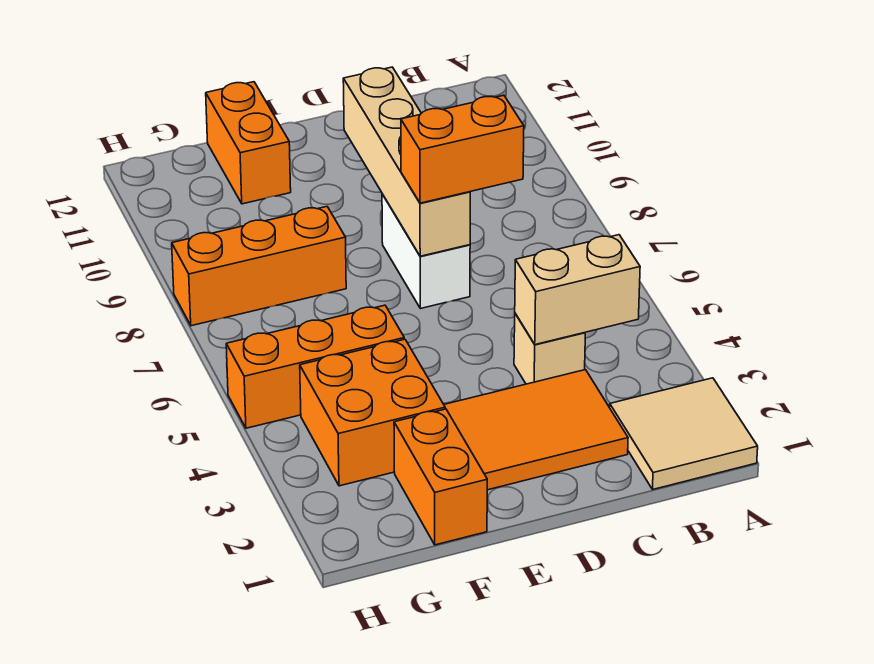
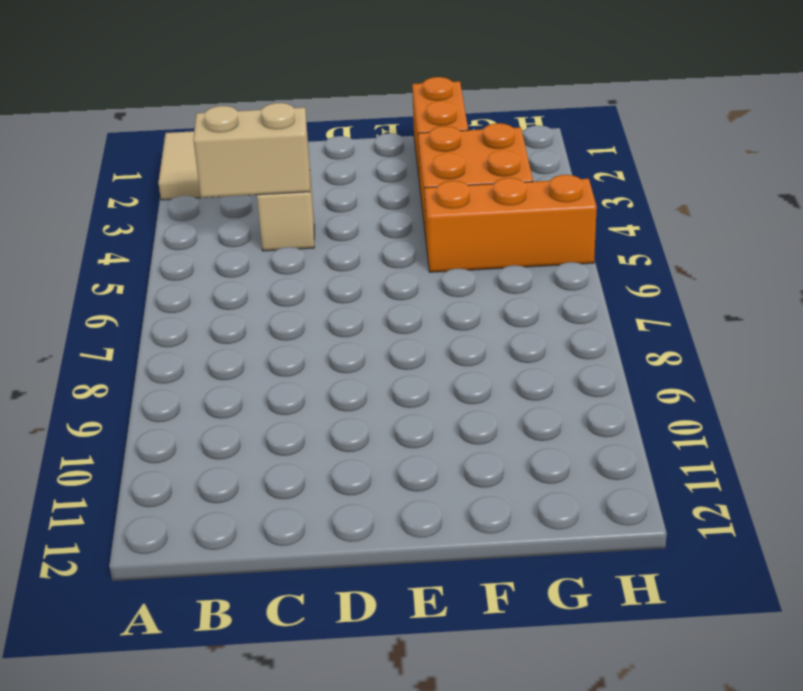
none -> orange tile C2:E3 level 1
none -> white brick D7:D8 level 1
none -> orange brick F8:H8 level 1

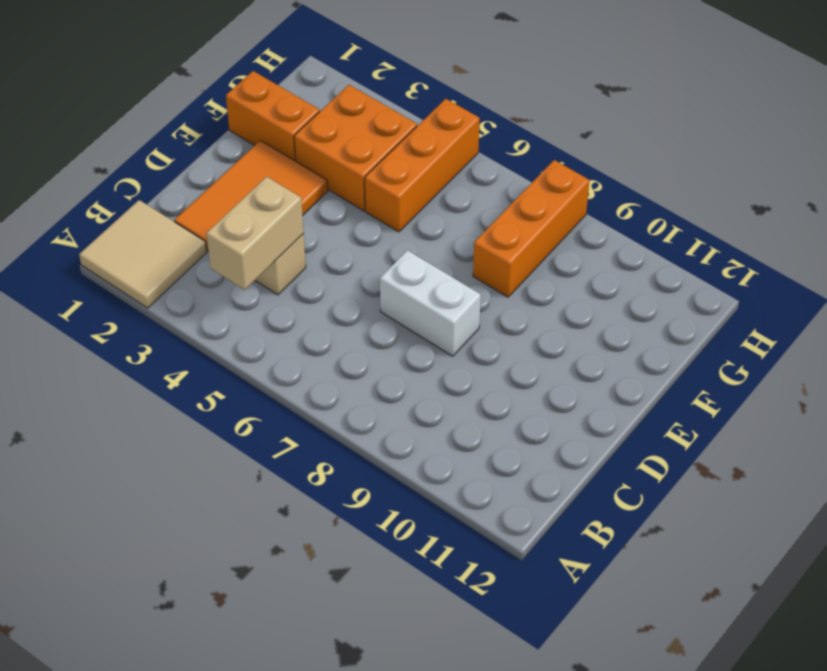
none -> orange brick F11:F12 level 1
none -> tan brick D7:D10 level 2
none -> orange brick C7:D7 level 3

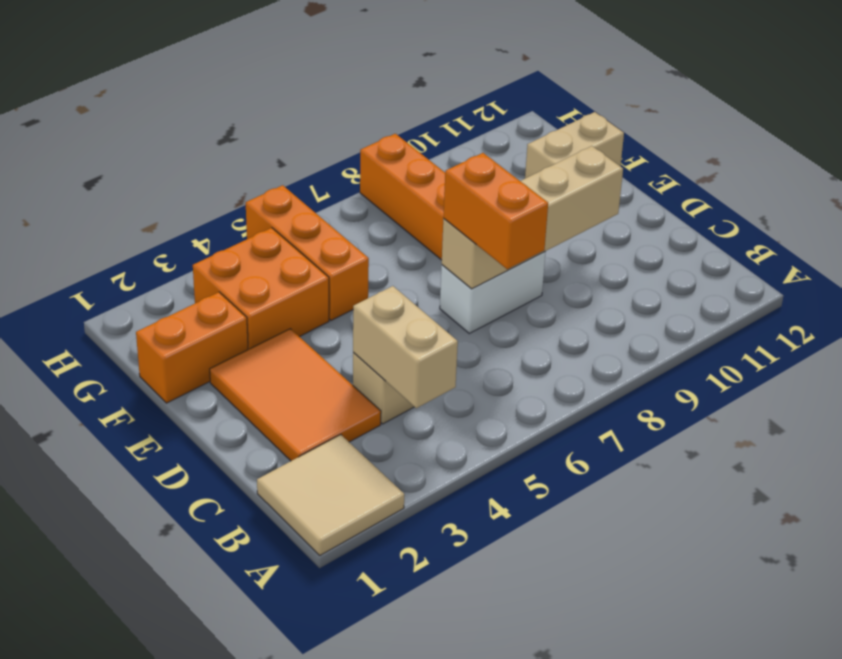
tan brick F11:F12 level 1 -> orange brick F11:F12 level 1

